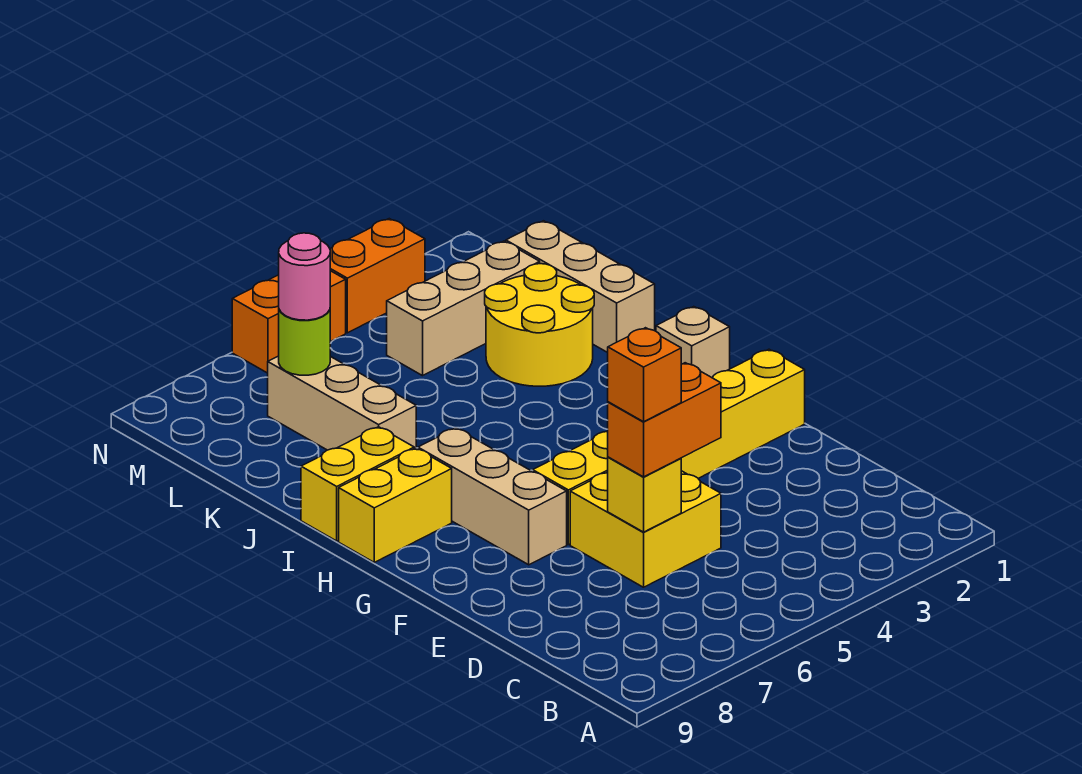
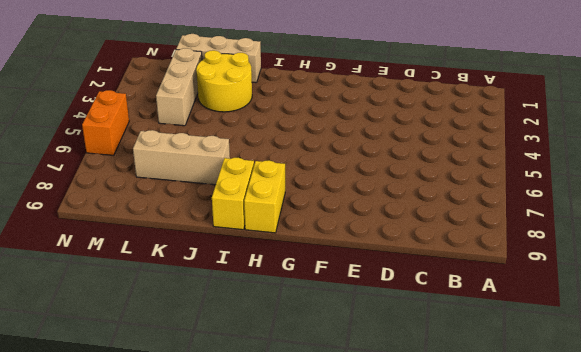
none -> yellow brick D5:E6 level 1
none -> yellow brick F1:F6 level 1
none -> tan brick F7:H7 level 1

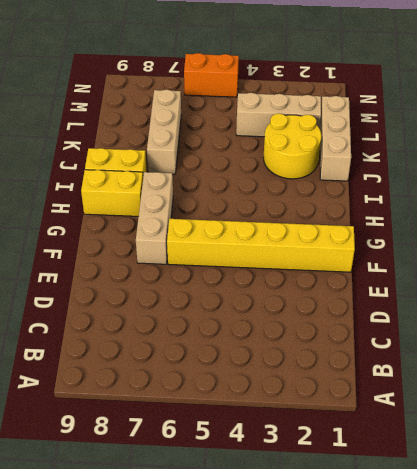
none -> yellow brick D5:E6 level 1
none -> tan brick H1 level 1
none -> orange brick N3:N4 level 1

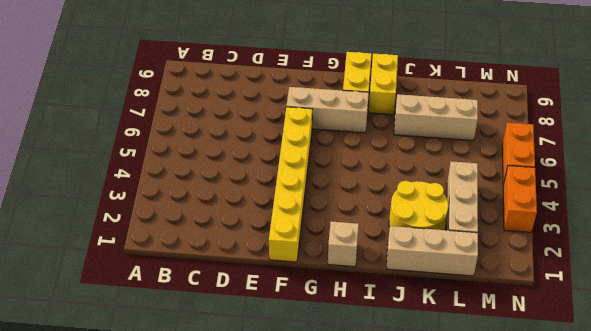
none -> yellow brick D5:E6 level 1
none -> yellow brick D6 level 2
none -> lime round brick L7 level 2

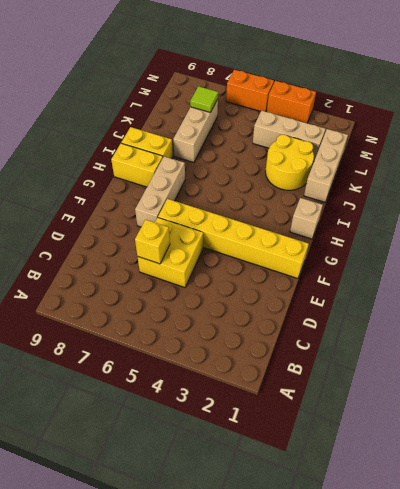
lime tile L7 level 2 -> lime round brick L7 level 2
none -> orange brick D5:D6 level 3
none -> pink round brick L7 level 3
none -> orange brick D6 level 4

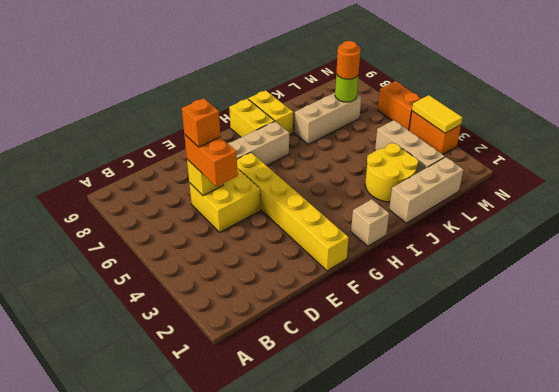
orange round brick L7 level 3 -> pink round brick L7 level 3
yellow tile N3:N4 level 2 -> none

